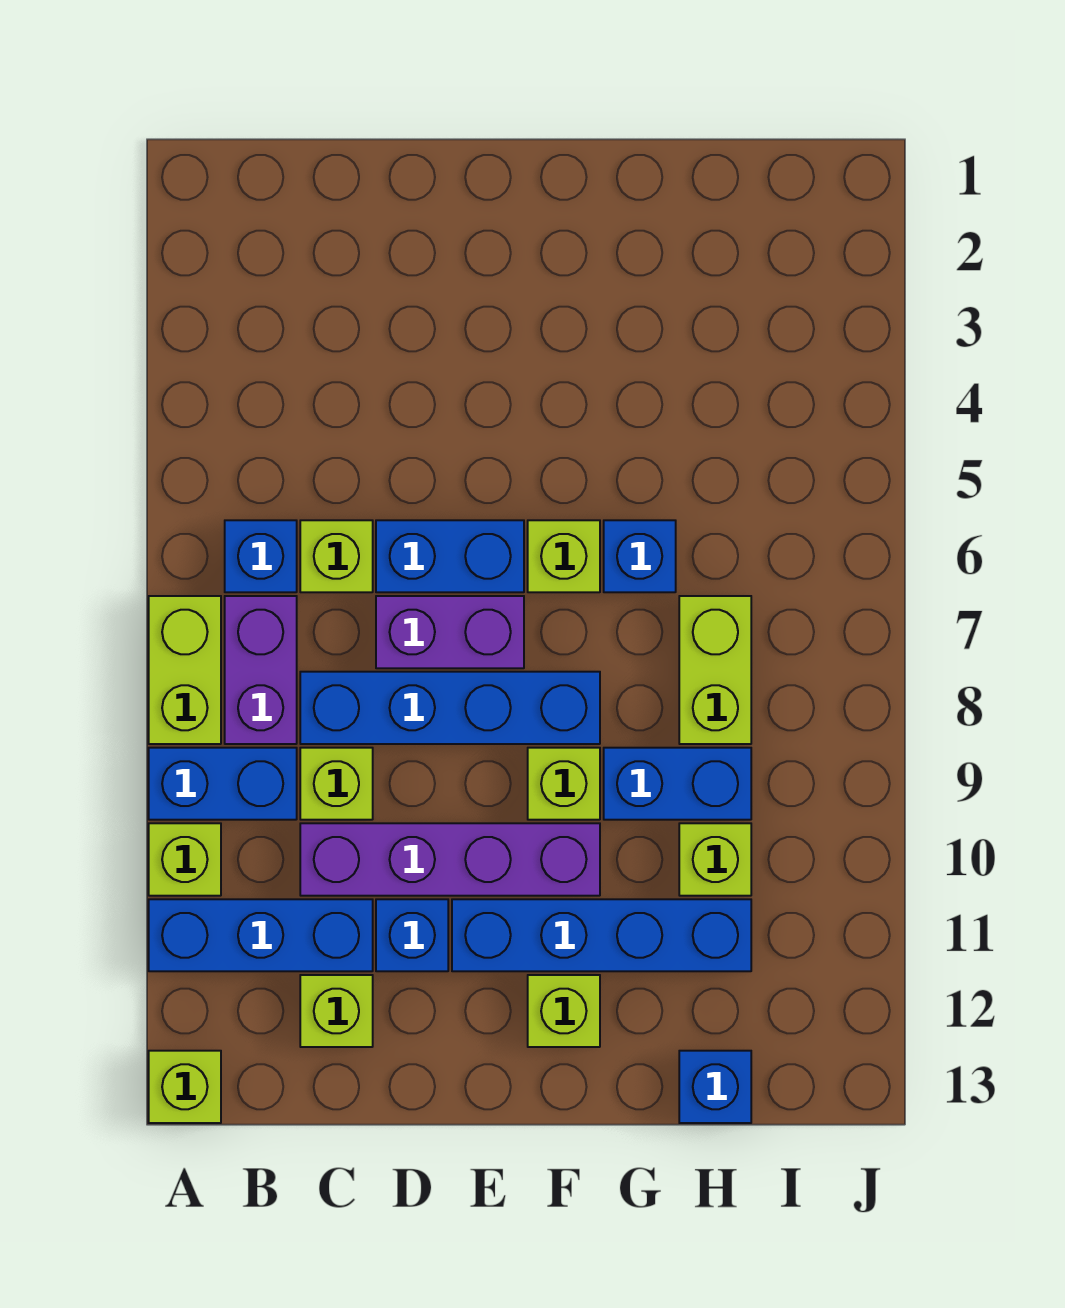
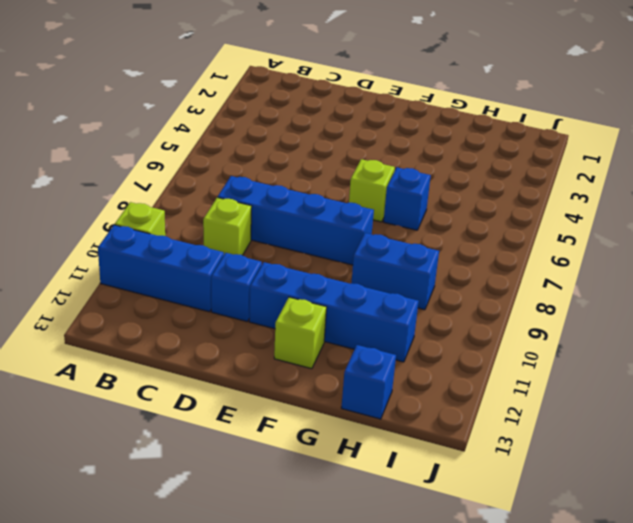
none -> lime brick A7:A8 level 1
none -> blue brick A9:B9 level 1
none -> lime brick A13 level 1

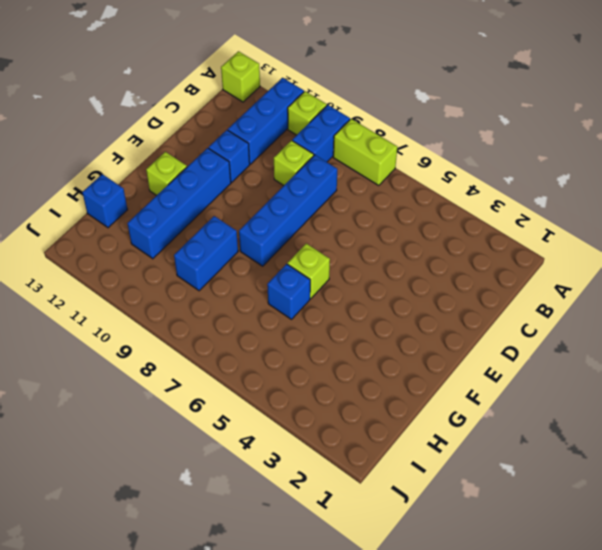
none -> blue brick B6 level 1
none -> purple brick B7:B8 level 1
none -> lime brick C6 level 1

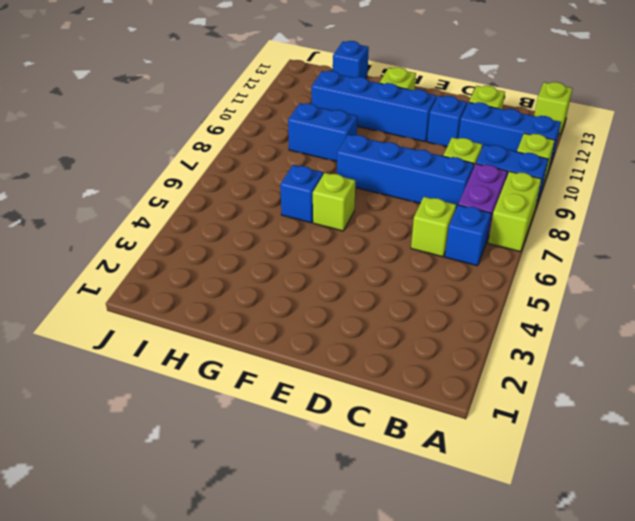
none -> purple brick C10:F10 level 1
none -> blue brick D6:E6 level 1
none -> purple brick D7:E7 level 1

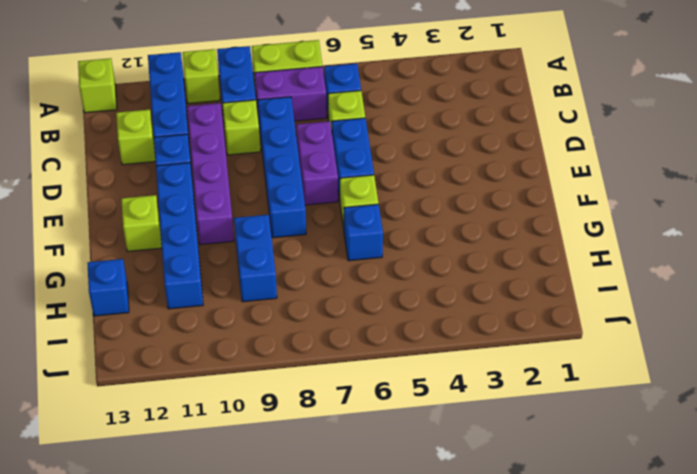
none -> lime brick F9 level 1
none -> lime brick H7:H8 level 1
none -> lime brick H10 level 1

